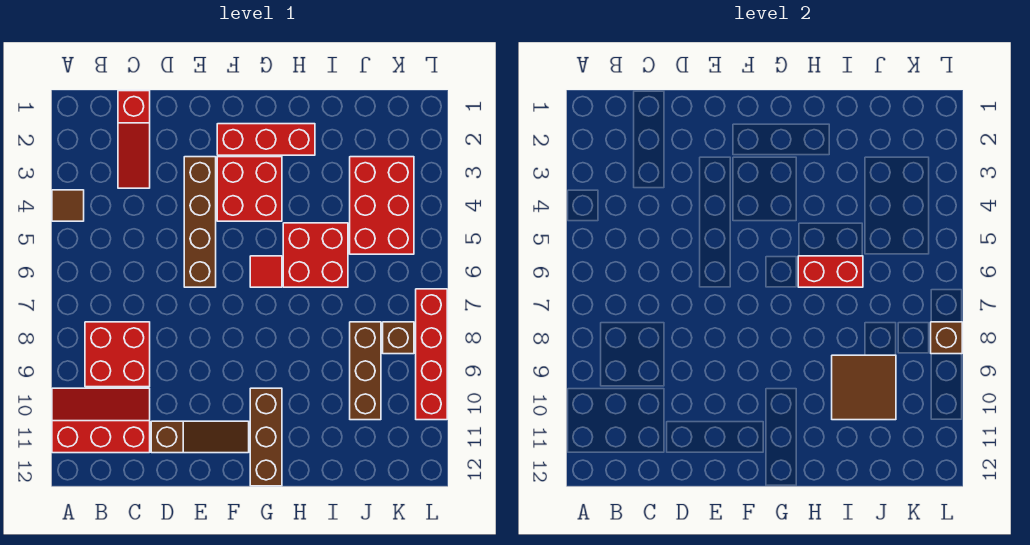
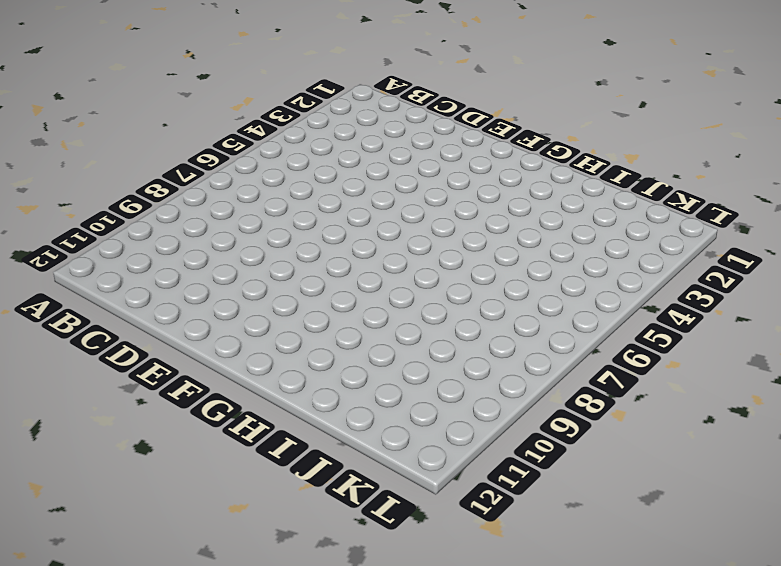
none -> brown tile A4 level 1
none -> red slope A10:C11 level 1 top 11
none -> red brick B8:C9 level 1

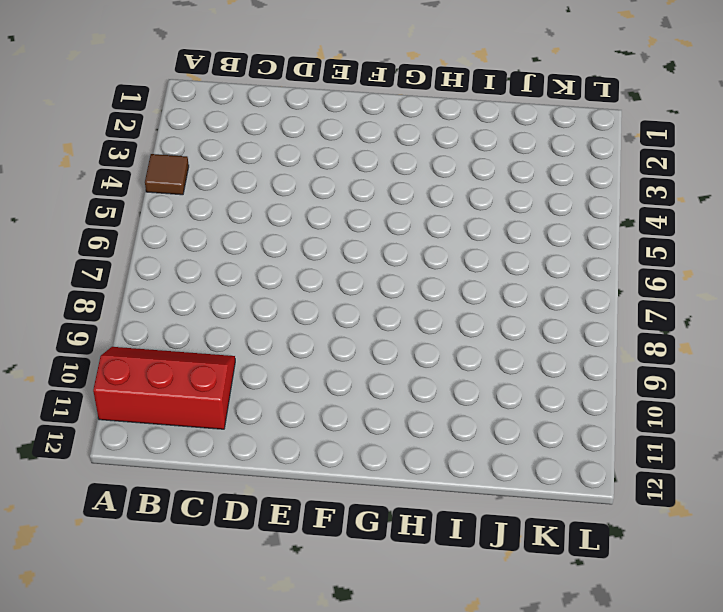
none -> red brick B8:C9 level 1
none -> red slope C1:C3 level 1 top 1
none -> brown slope D11:F11 level 1 top D

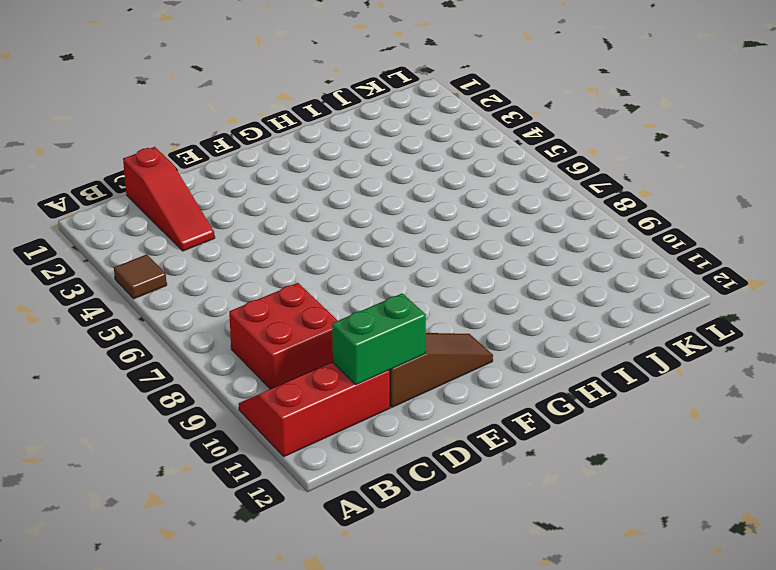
green brick C11:D11 level 2 -> none
none -> brown brick E3:E6 level 1
none -> red brick F2:H2 level 1
none -> red brick F3:G4 level 1

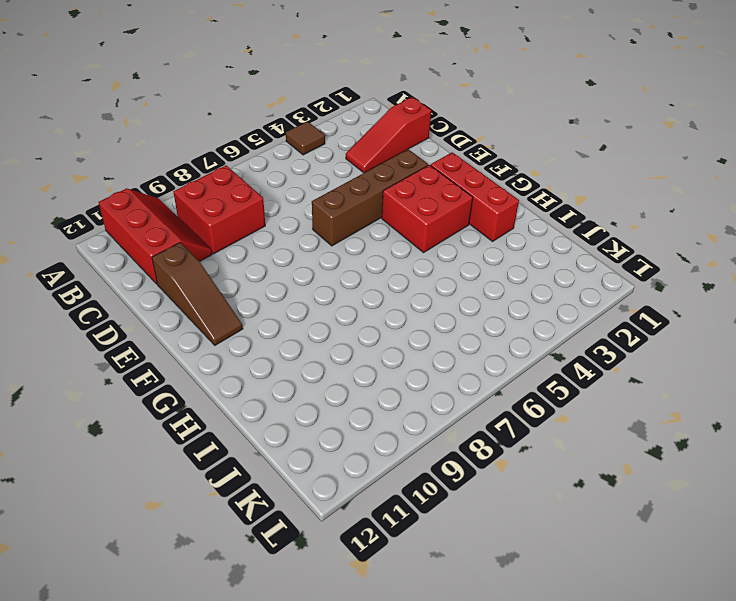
none -> red tile G6 level 1
none -> brown brick G10:G12 level 1
none -> red brick H5:I6 level 1

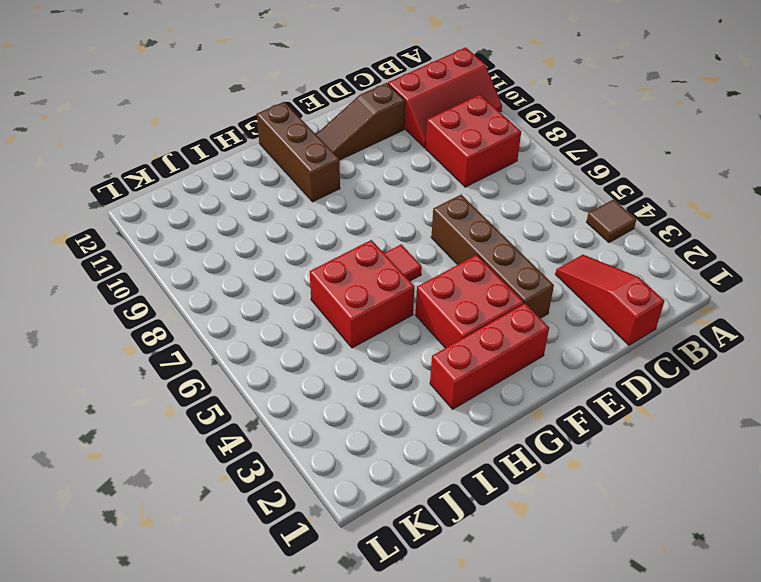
none -> red brick J3:K5 level 1
none -> brown brick J8:J10 level 1
none -> brown brick K8 level 1

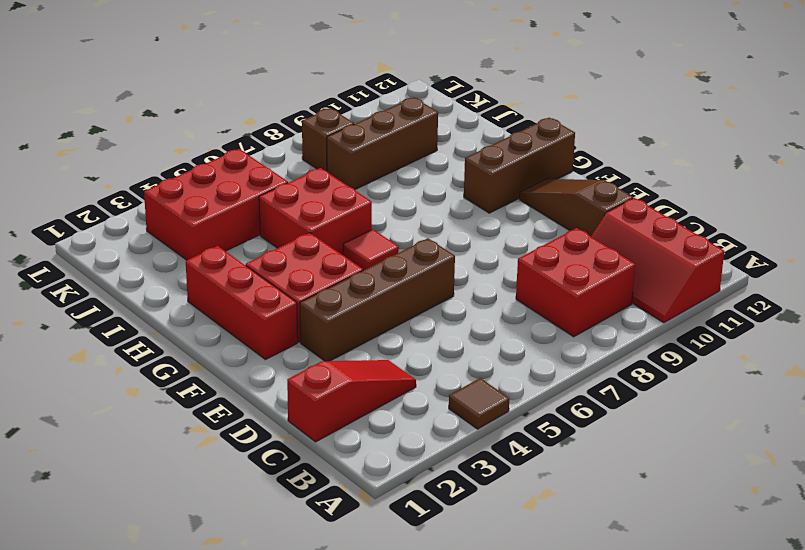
none -> red brick L7:L10 level 1
none -> red brick H6:I6 level 2
none -> brown tile I9:J10 level 2

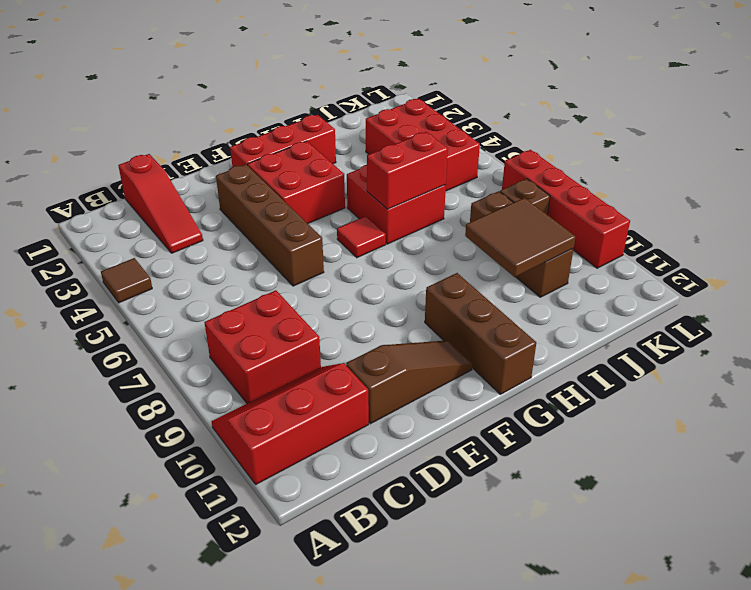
none -> brown brick L8 level 2

